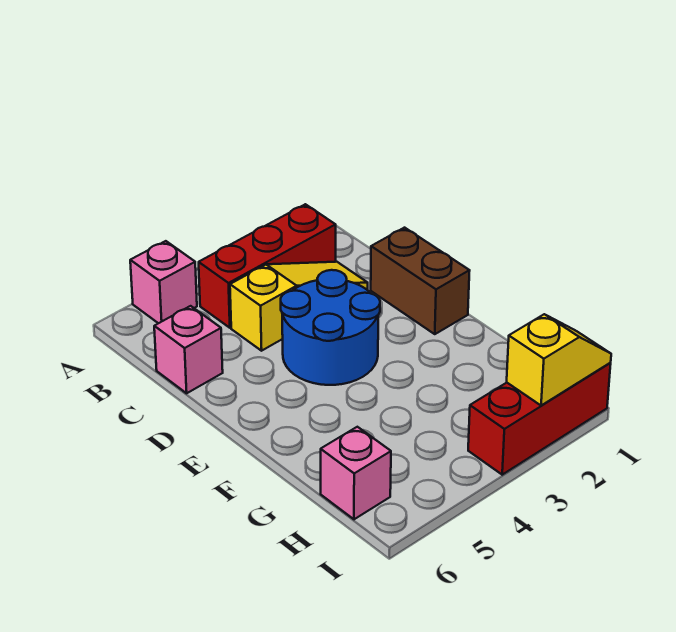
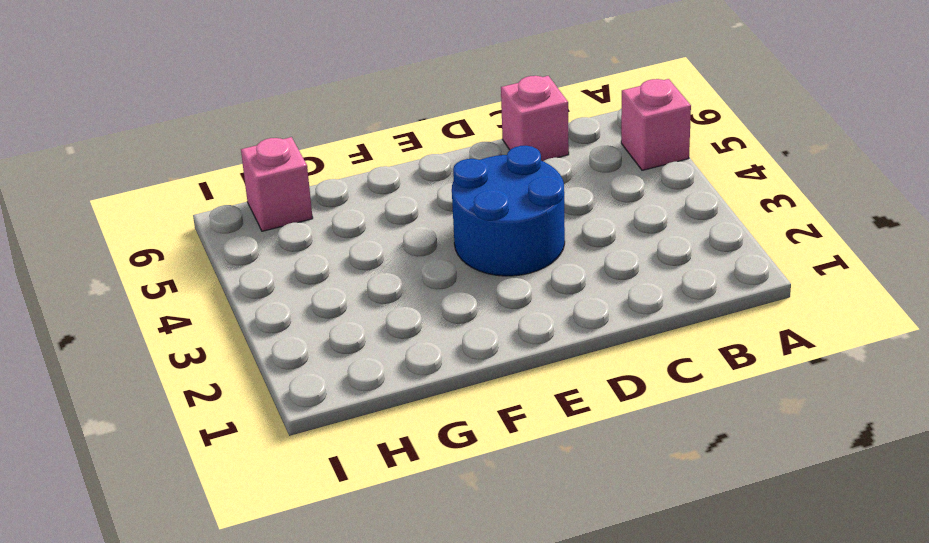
none -> red brick B2:B4 level 1
none -> yellow slope C2:C4 level 1 top 4

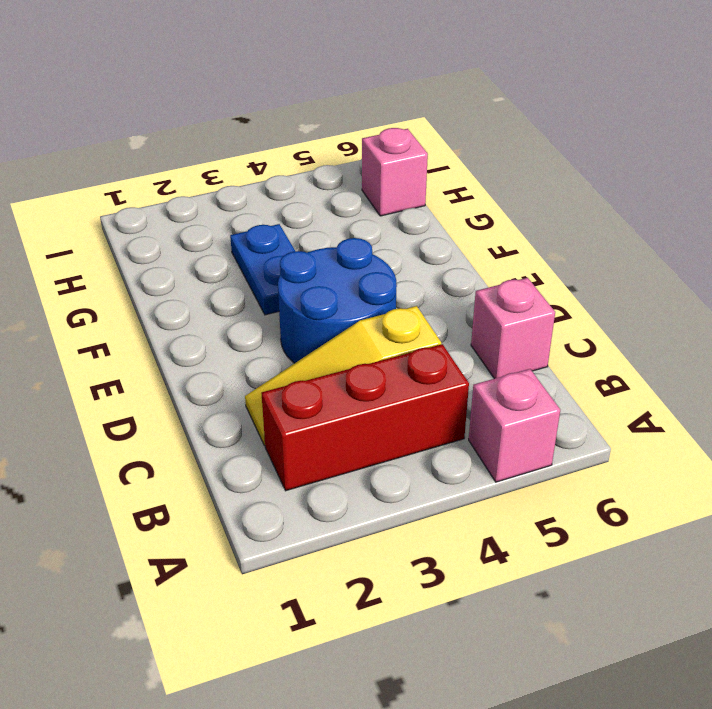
blue plate F3:G3 level 1 -> none
none -> brown brick D1:E1 level 1
none -> red brick I1:I3 level 1

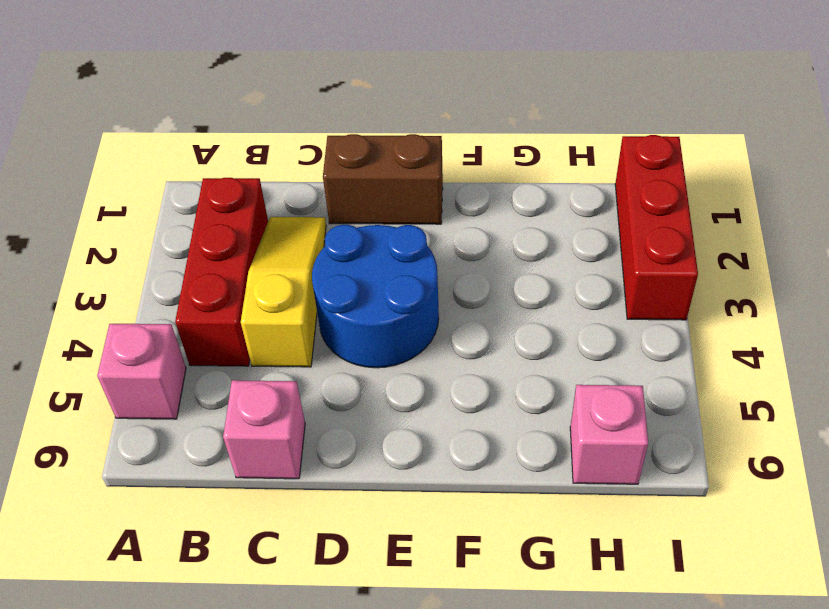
none -> yellow slope I1:I2 level 2 top 2

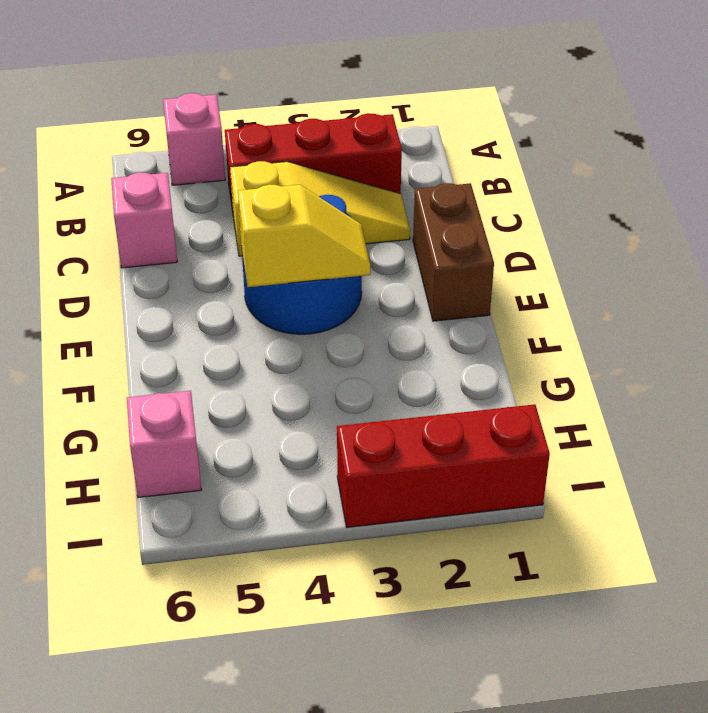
yellow slope E3:E4 level 2 top 4 -> yellow slope I1:I2 level 2 top 2

